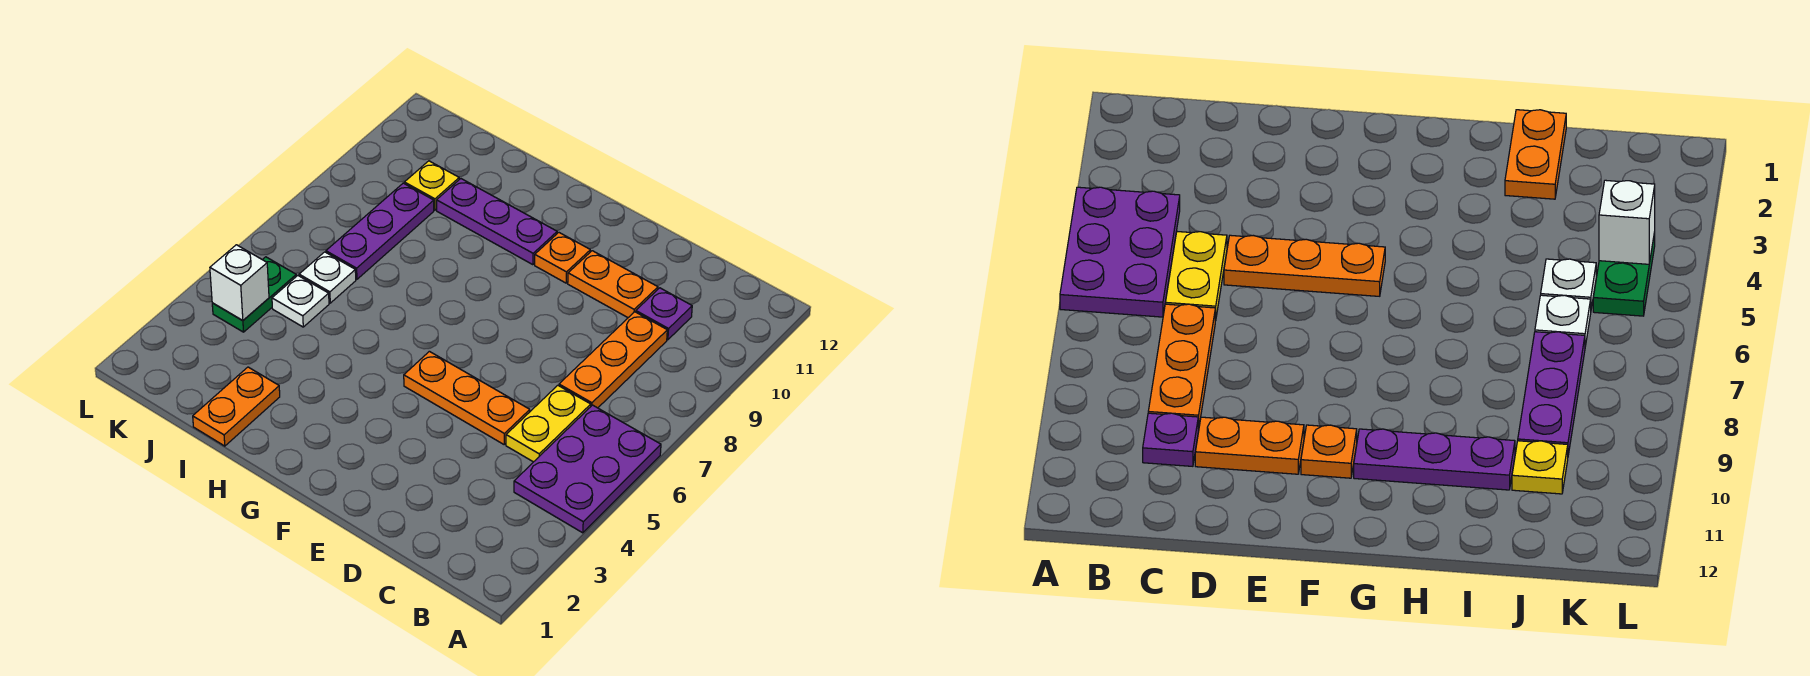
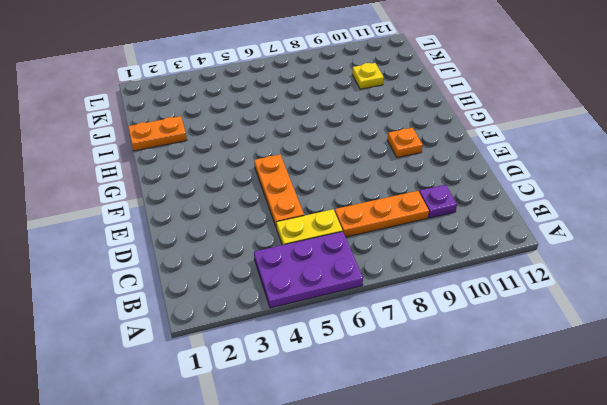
none -> orange plate D10:E10 level 1
none -> purple plate G10:I10 level 1
none -> white plate J5 level 1

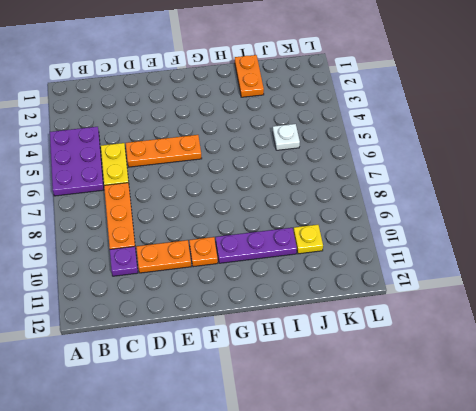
none -> white plate J6 level 1
none -> purple plate J7:J9 level 1
none -> green plate K4:K5 level 1

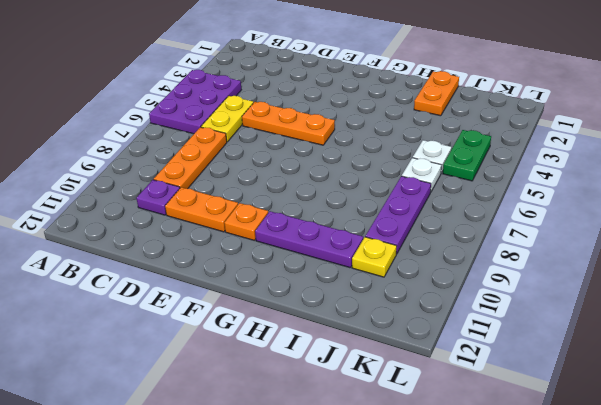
none -> white brick K4 level 2

